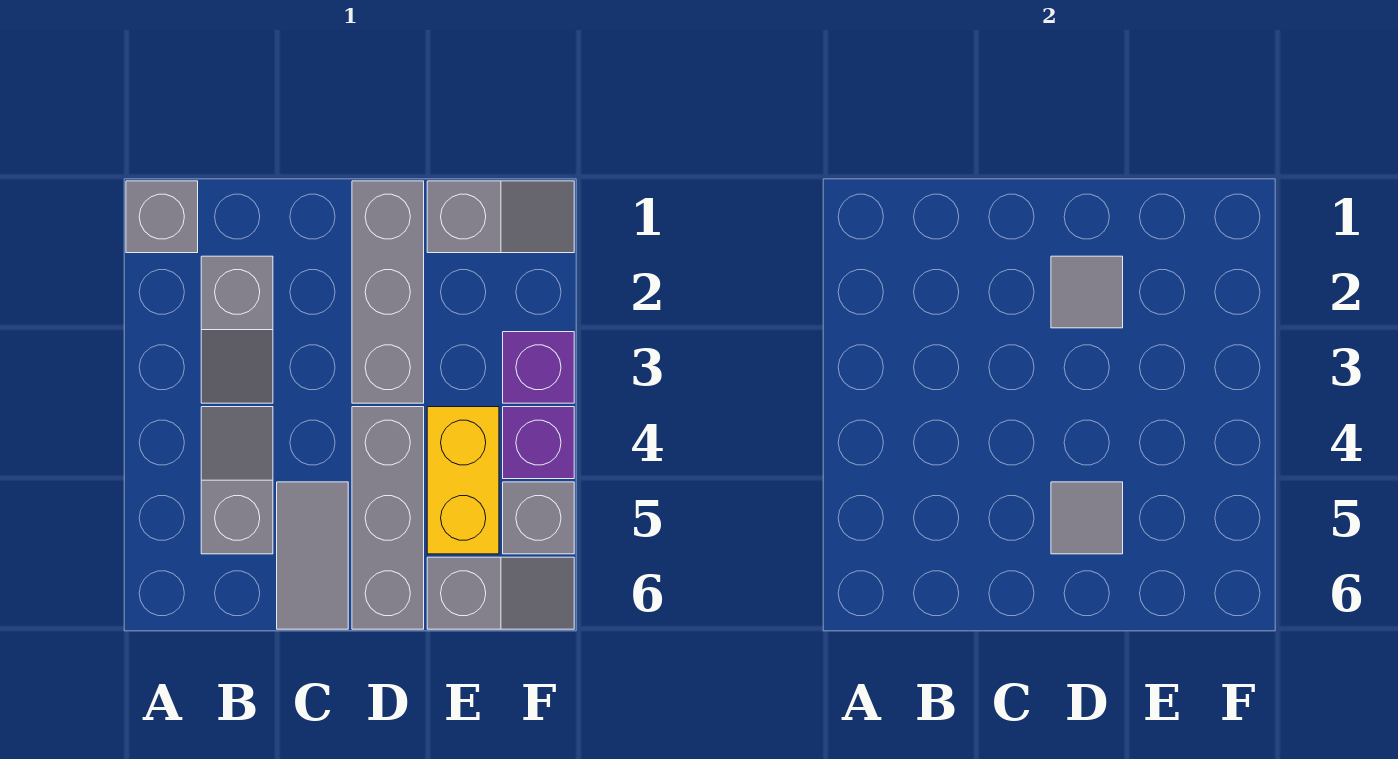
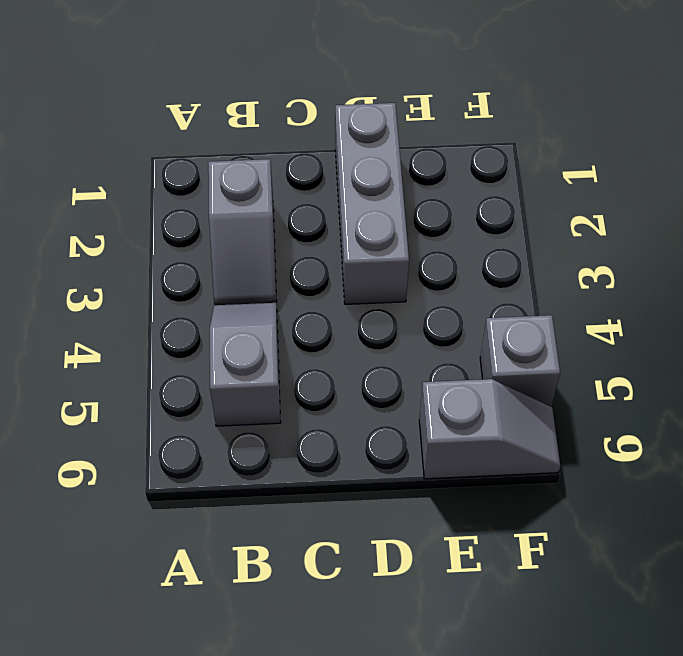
none -> grey brick A1 level 1
none -> grey tile C5:C6 level 1
none -> grey brick D4:D6 level 1

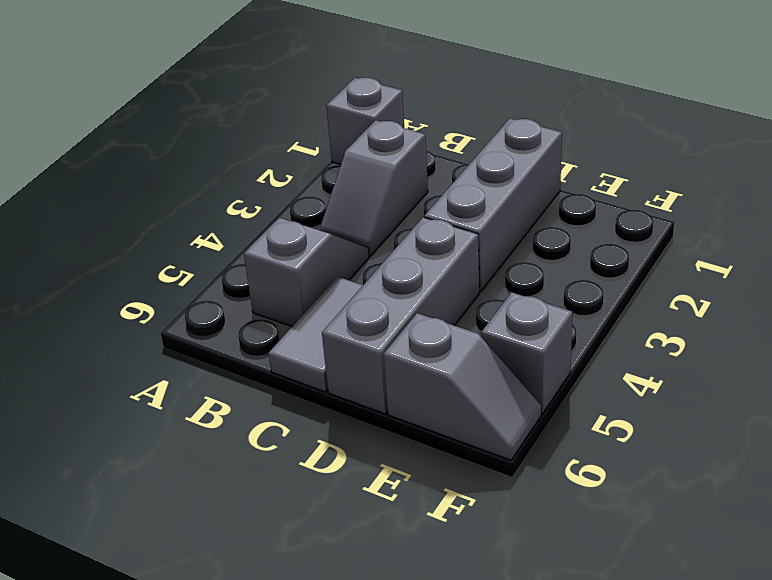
none -> grey slope E1:F1 level 1 top E
none -> yellow brick E4:E5 level 1
none -> purple brick F3 level 1

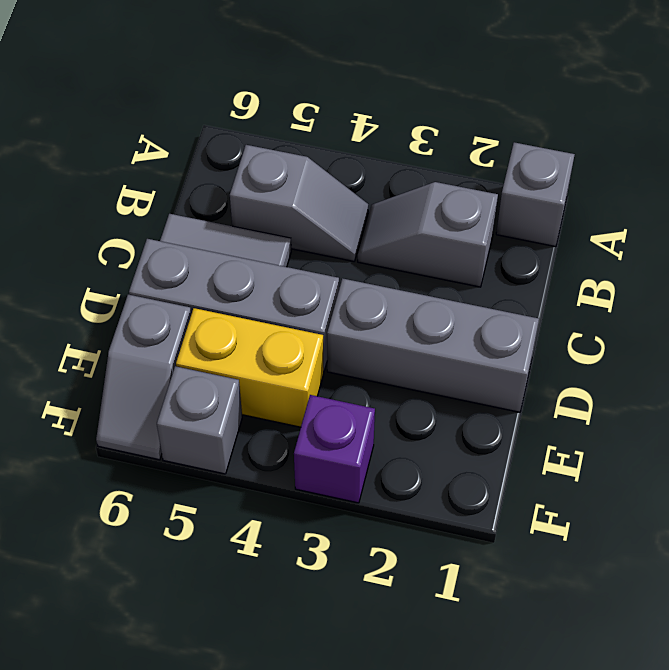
none -> grey slope E1:F1 level 1 top E
none -> purple brick F4 level 1
none -> grey tile D2 level 2

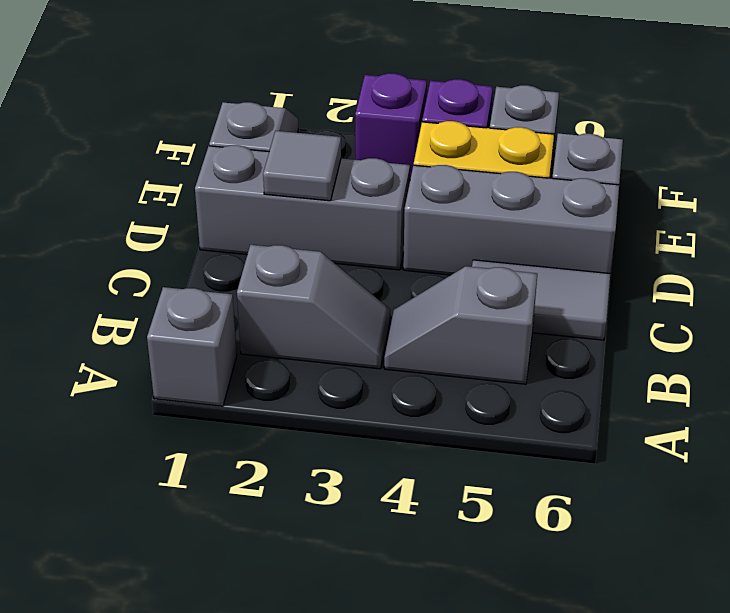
none -> grey tile D5 level 2

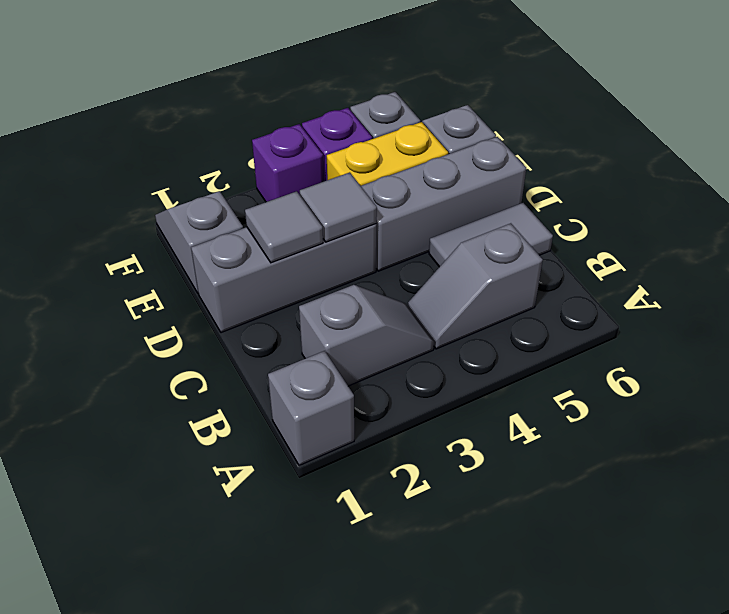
grey tile D3 level 2 -> grey tile D5 level 2

